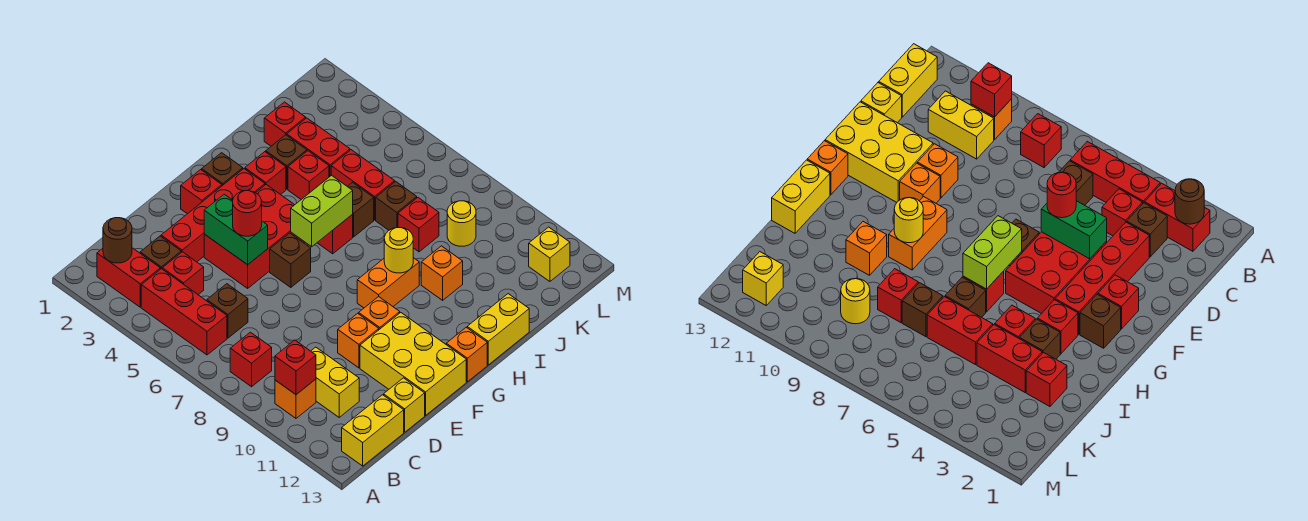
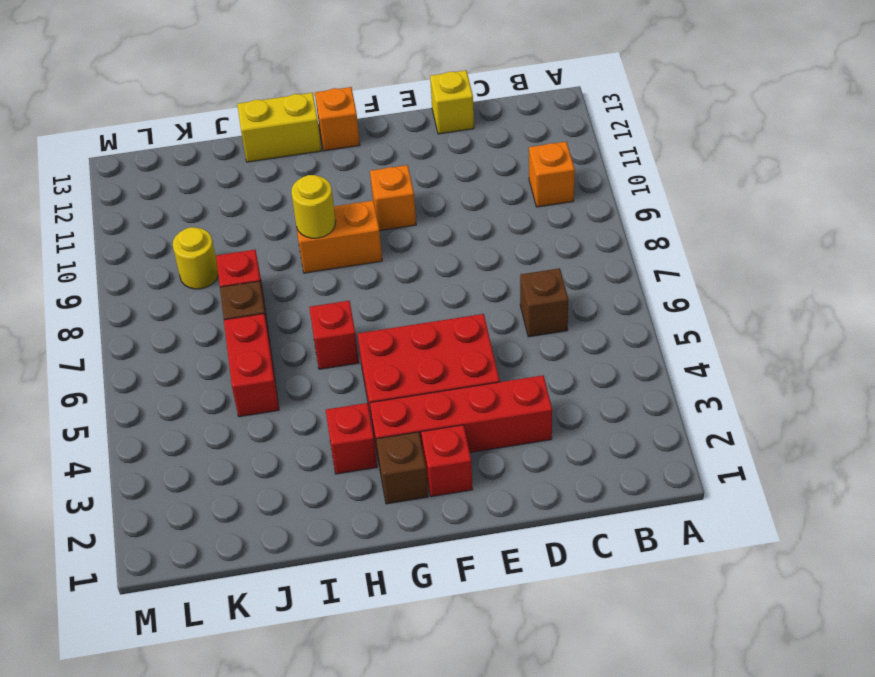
none -> red brick B2:B3 level 1
none -> red brick B4:B6 level 1
none -> red brick B8 level 1
none -> yellow brick B13:C13 level 1

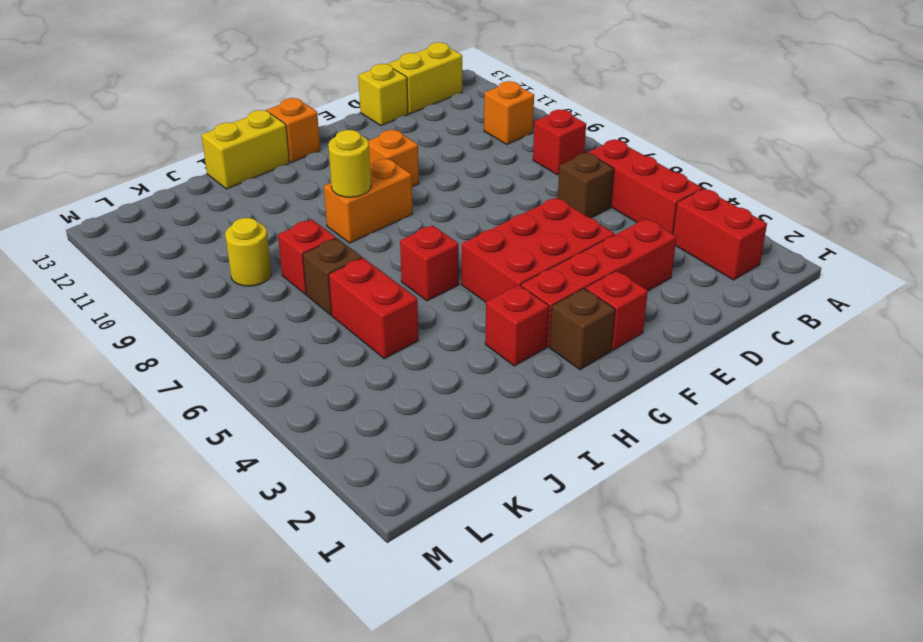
none -> brown brick C3 level 1
none -> red brick C4 level 1
none -> yellow brick C10:C11 level 1
none -> orange brick E10 level 1

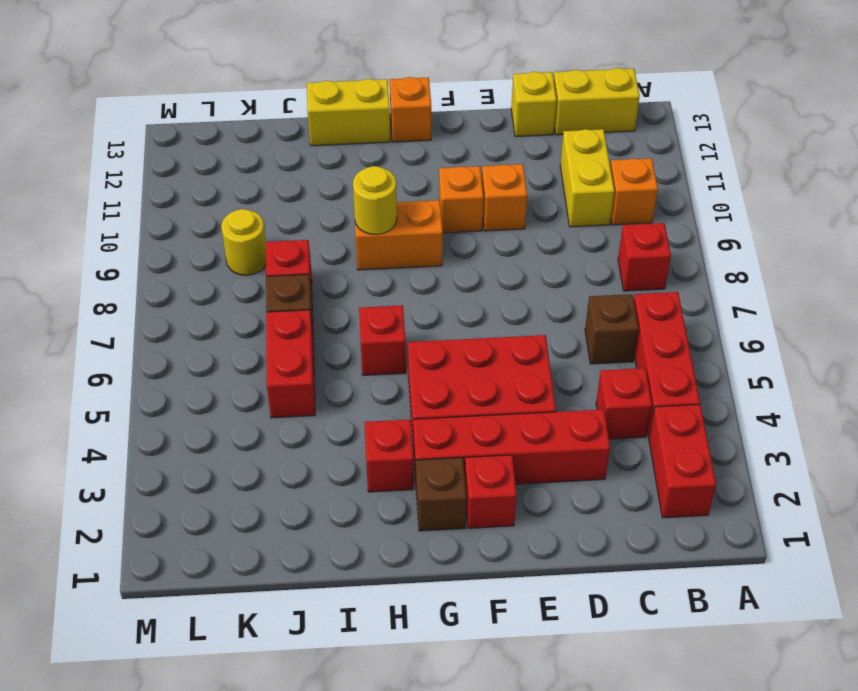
none -> brown brick C3 level 1
none -> yellow brick E11:F13 level 1
none -> brown brick F6 level 1
none -> brown brick I3 level 1

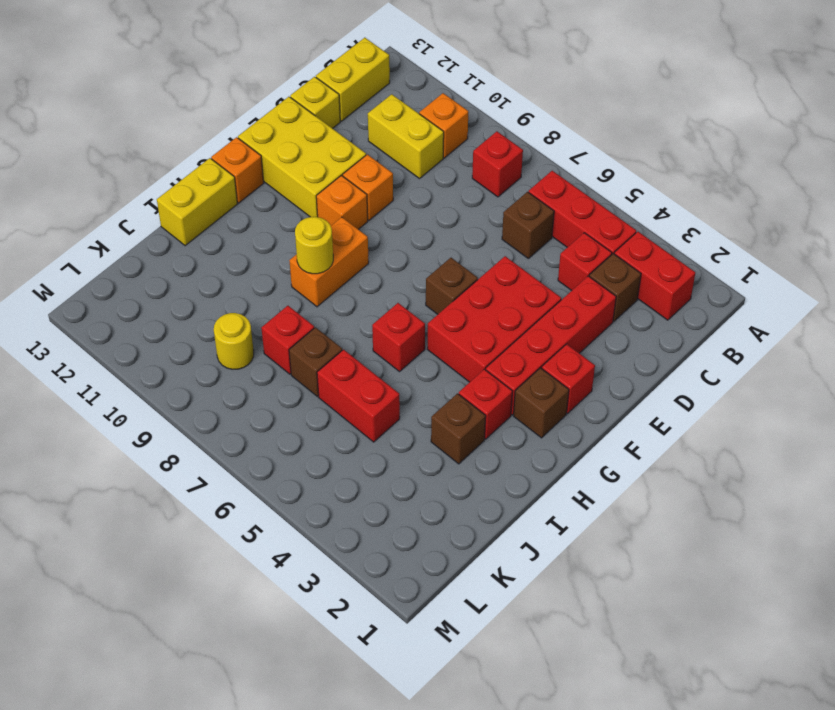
none -> red brick I4 level 1
none -> brown brick I6 level 1
none -> orange brick I10 level 1
none -> red brick J2 level 1

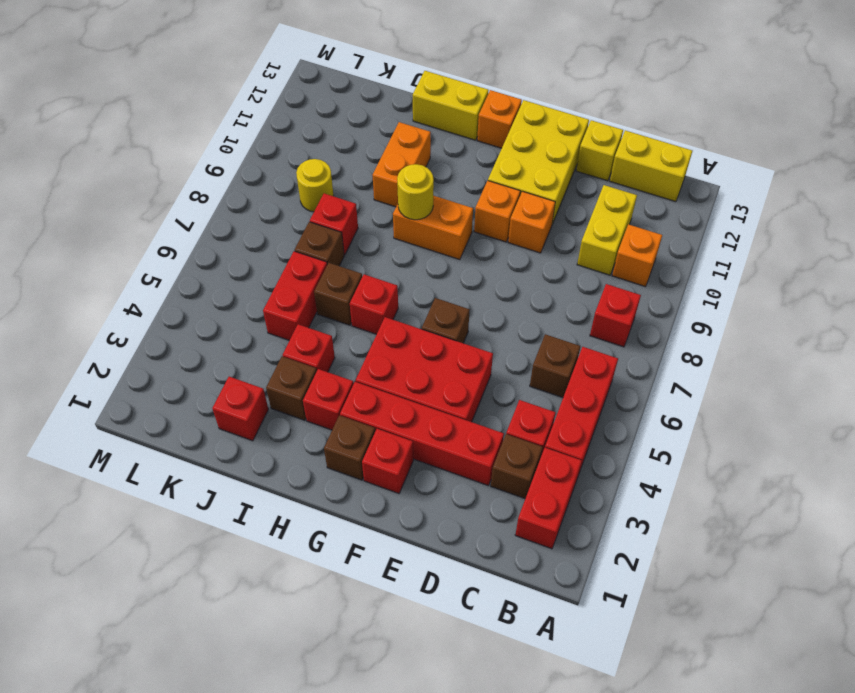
orange brick I10:I11 level 1 -> orange brick I10 level 1
none -> red brick J3:J4 level 1
none -> yellow brick L12 level 1
none -> brown round brick B2 level 2
none -> red brick B10 level 2

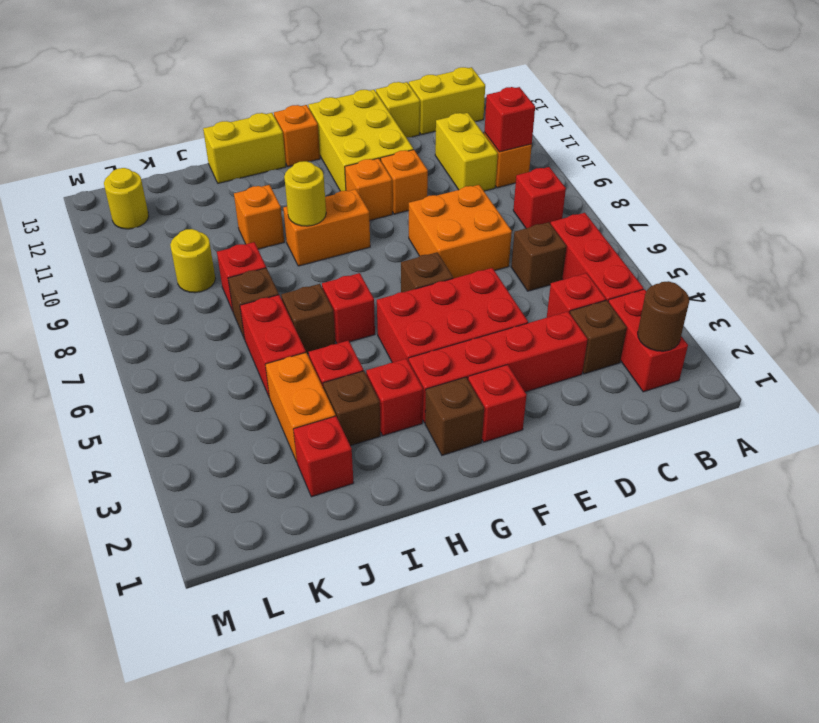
orange brick D7:E8 level 1 -> none
orange brick J3:J4 level 1 -> red brick J3:J4 level 1
yellow round brick L12 level 1 -> yellow brick L12 level 1
none -> green brick E4:E5 level 2
none -> lime brick G6:H6 level 2
none -> red round brick E5 level 3

